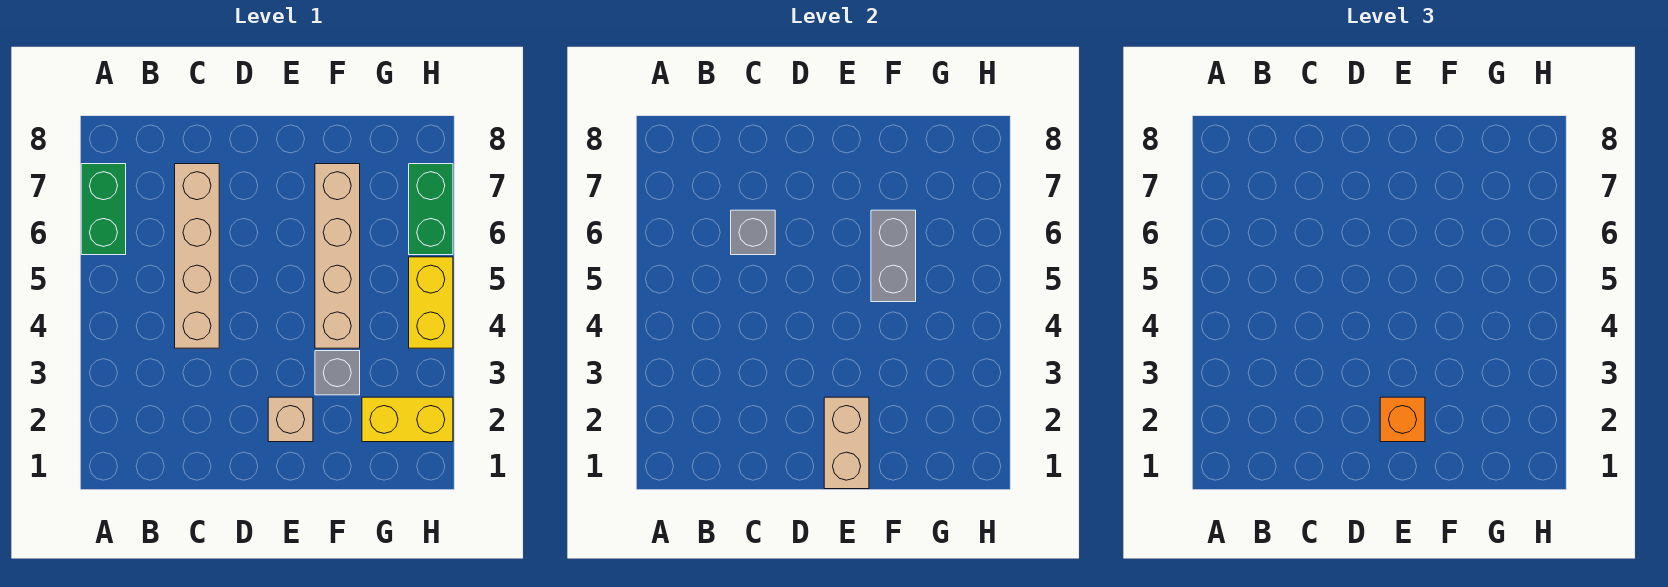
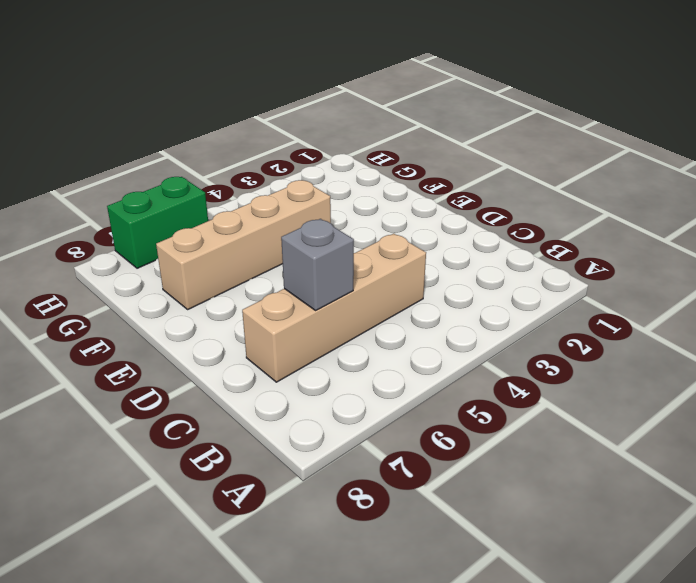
none -> green brick A6:A7 level 1
none -> tan brick E2 level 1
none -> grey brick F3 level 1

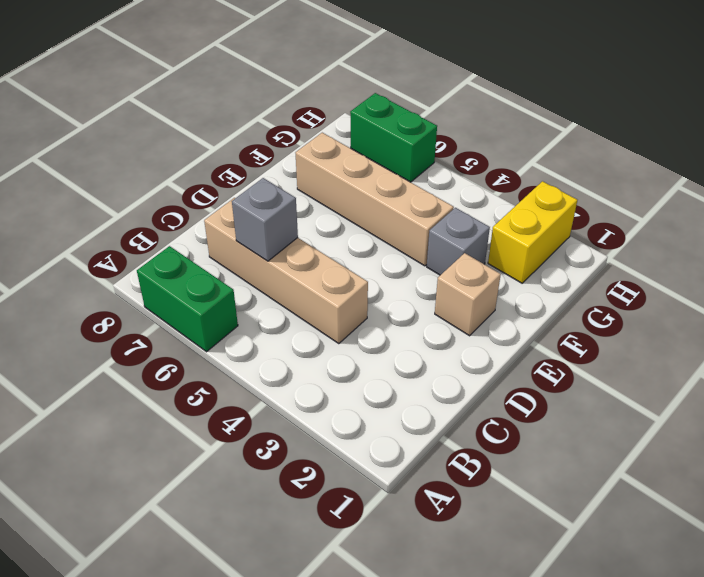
none -> yellow brick H4:H5 level 1
none -> tan brick E1:E2 level 2
none -> grey brick F5:F6 level 2

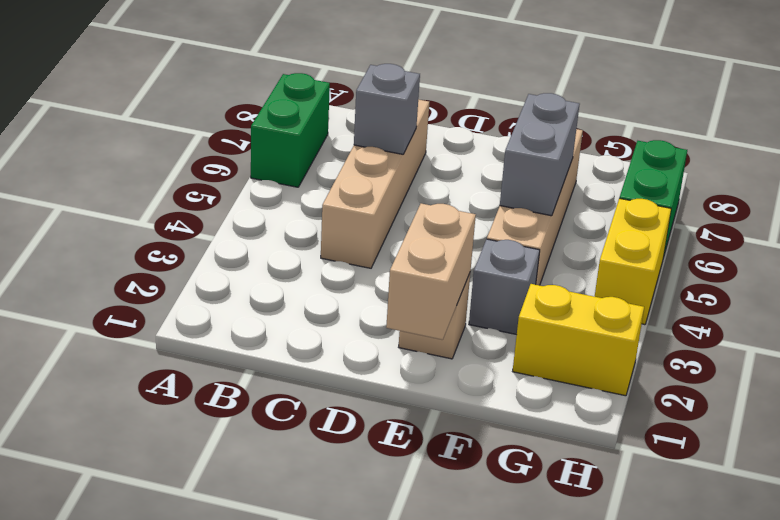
none -> orange brick E2 level 3

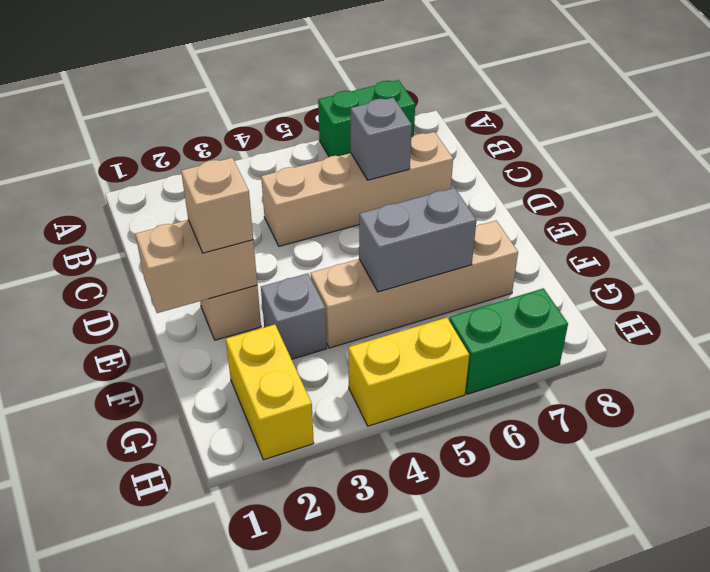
tan brick E2 level 3 -> orange brick E2 level 3

